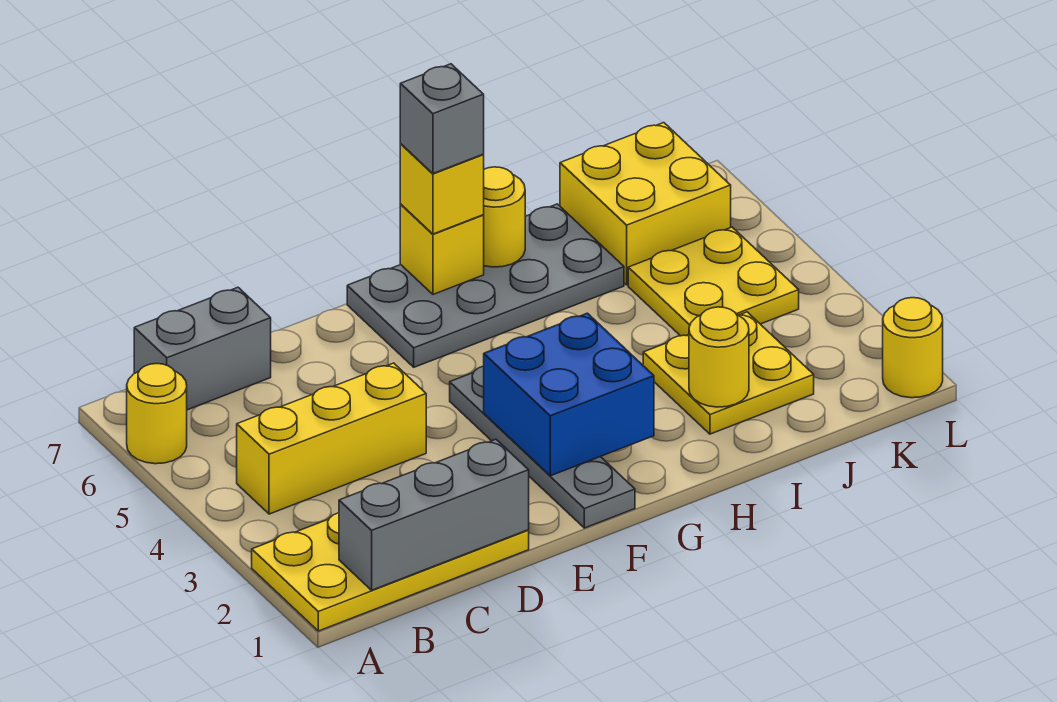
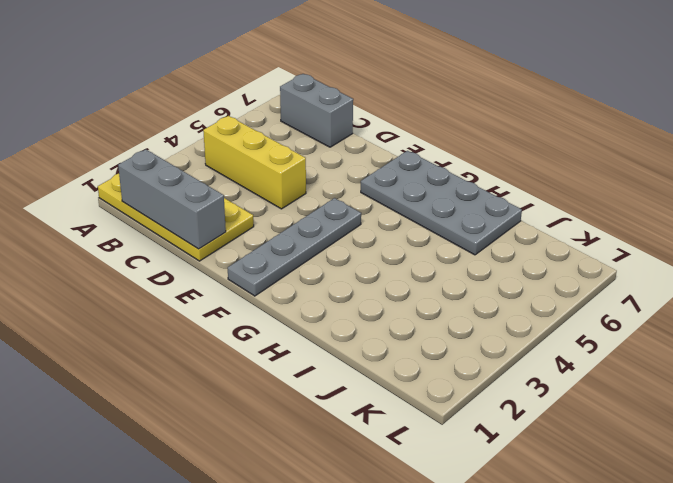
none -> yellow round brick A6 level 1
none -> yellow plate I2:J3 level 1
none -> yellow plate J4:K5 level 1

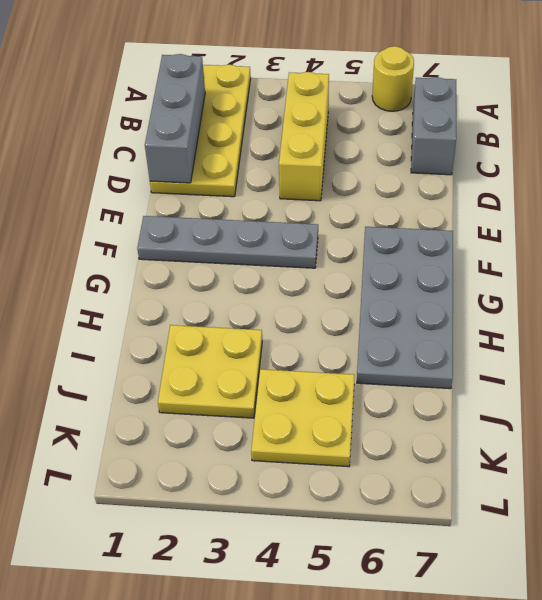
none -> yellow brick J6:K7 level 1
none -> yellow round brick L1 level 1
none -> blue brick F2:G3 level 2

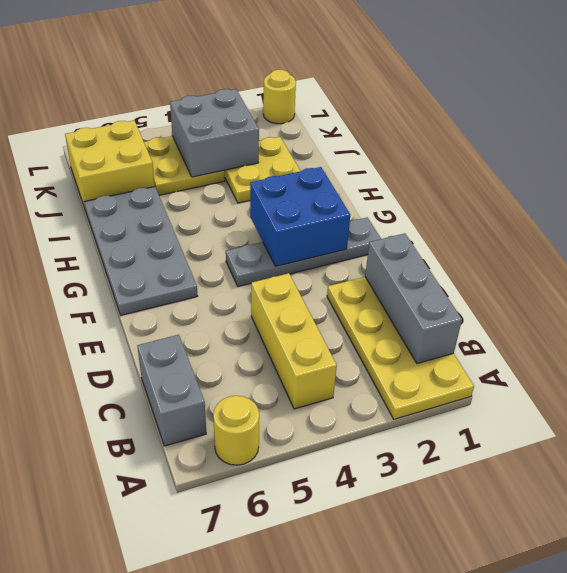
grey brick J3:K4 level 2 -> none
none -> yellow brick G7 level 2
none -> yellow round brick H7 level 2
none -> yellow round brick I2 level 2

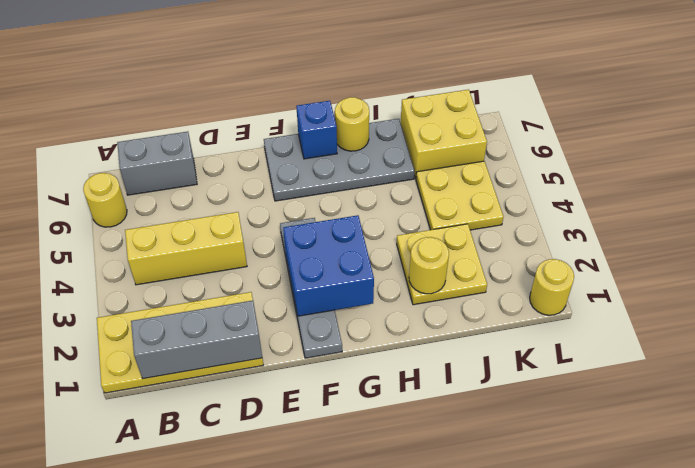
blue brick G7 level 2 -> yellow brick G7 level 2
none -> yellow brick G7 level 3
none -> grey brick G7 level 4

